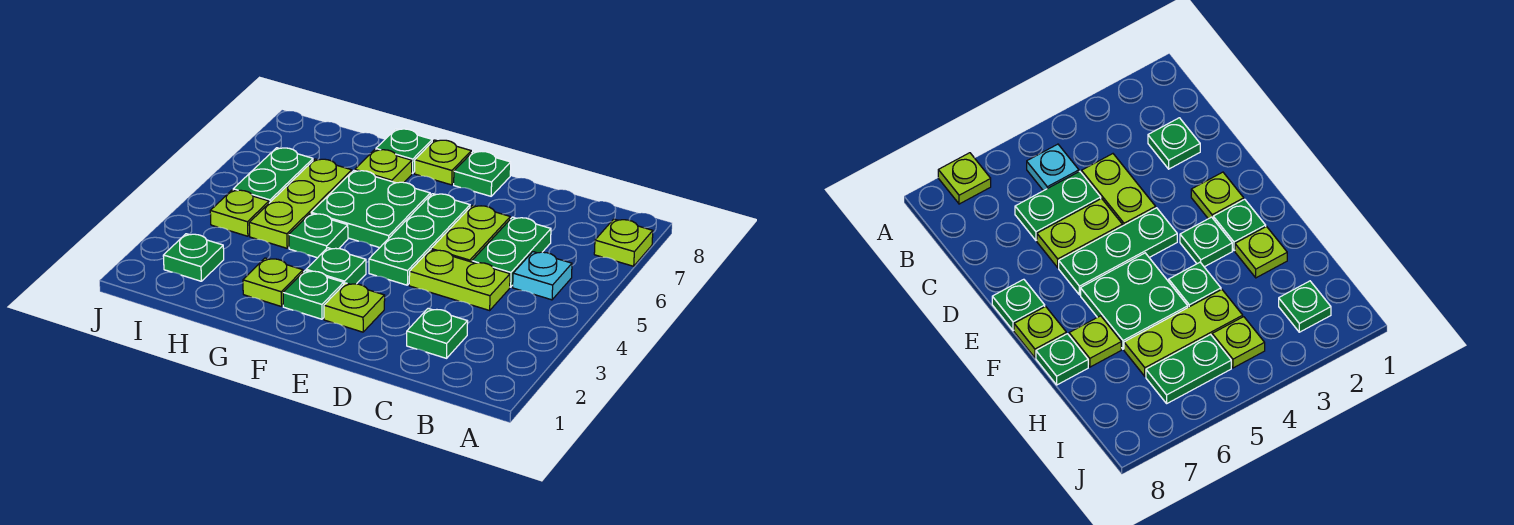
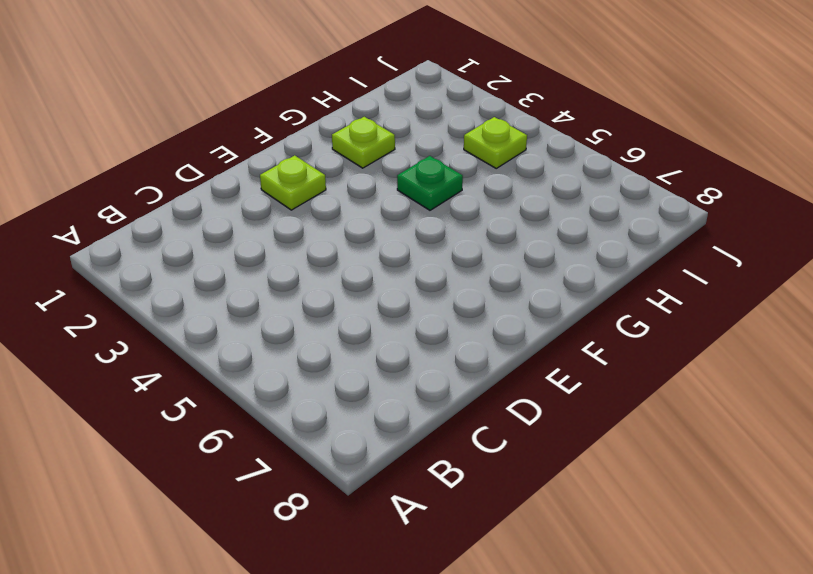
none -> lime plate A7 level 1
none -> cyan plate B5 level 1
none -> green plate C2 level 1

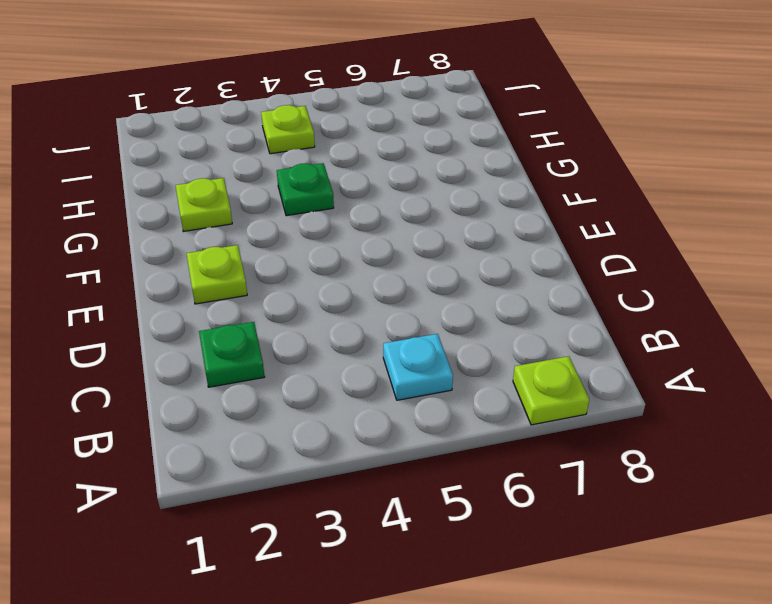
none -> lime plate C4:D4 level 1
none -> green plate C5:C6 level 1
none -> lime plate D5:D6 level 1

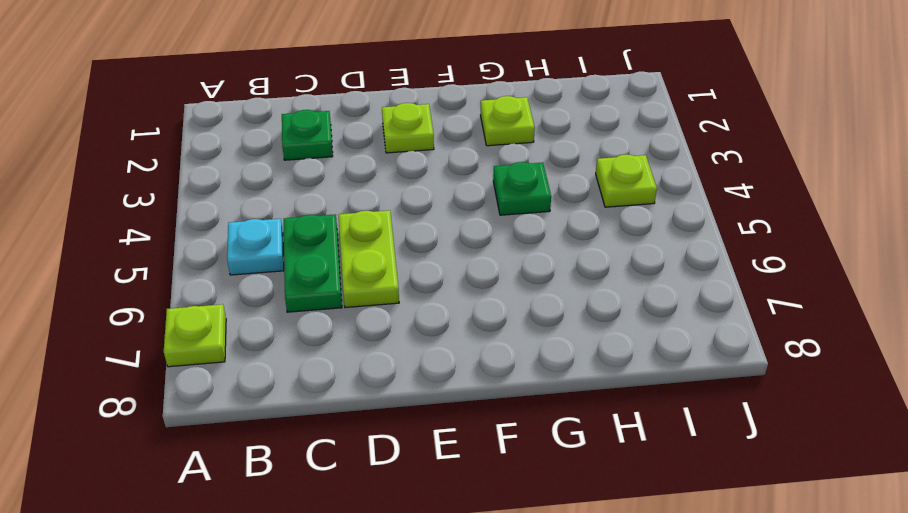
none -> lime plate C4:D4 level 1
none -> green plate E4:E6 level 1
none -> green plate E8 level 1

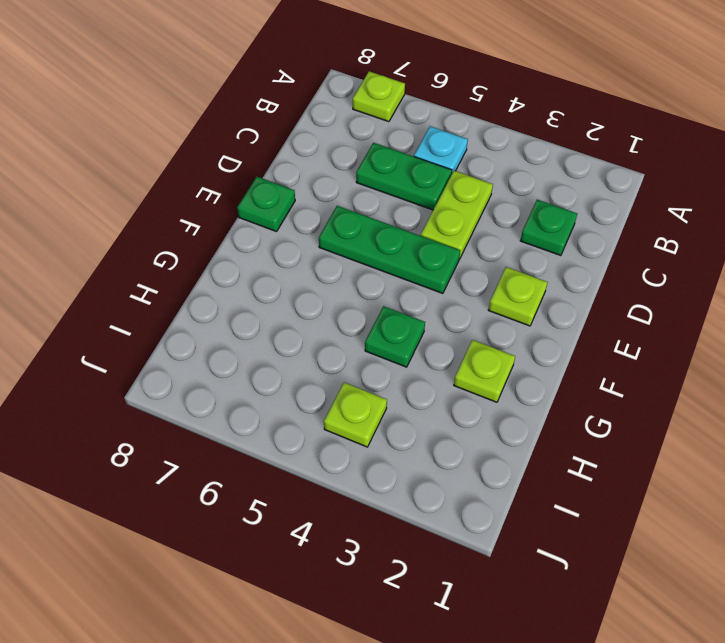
none -> lime plate D5:D6 level 1
none -> green plate F2 level 1
none -> green plate F3 level 1

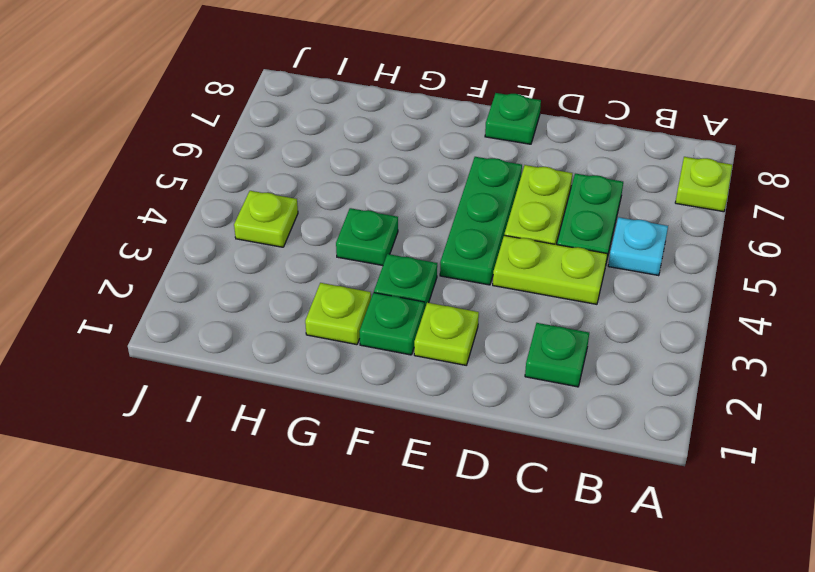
none -> green plate F5:G6 level 1
none -> lime plate F8 level 1
none -> lime plate G7 level 1

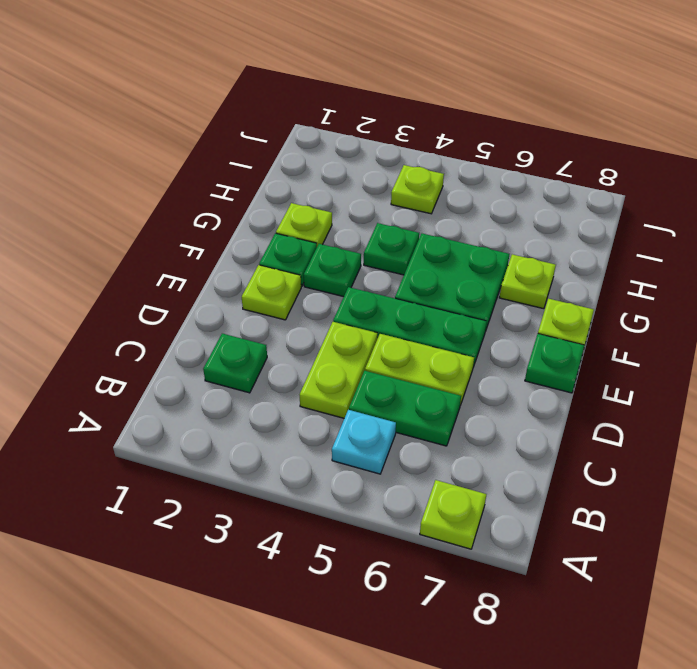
none -> green plate G8 level 1
none -> lime plate H4:H6 level 1
none -> green plate I2 level 1

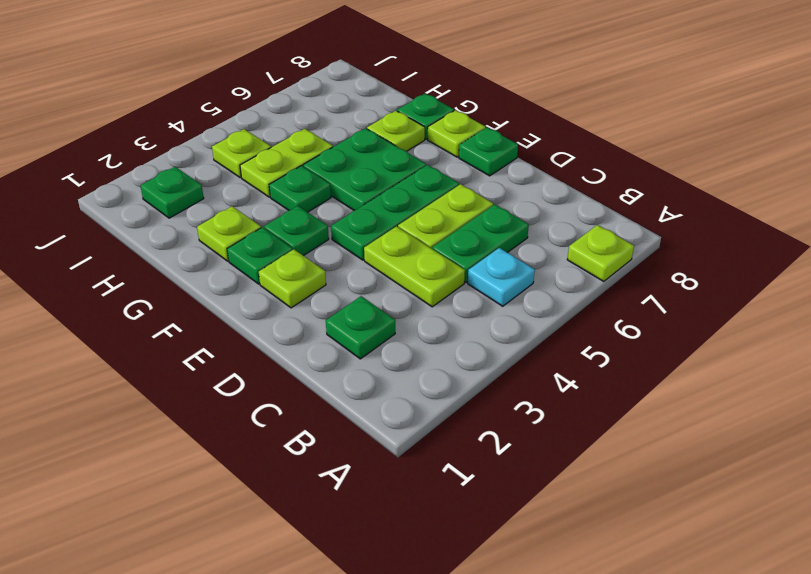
lime plate H4:H5 level 1 -> lime plate H4:H6 level 1
none -> green plate I5:I6 level 1

